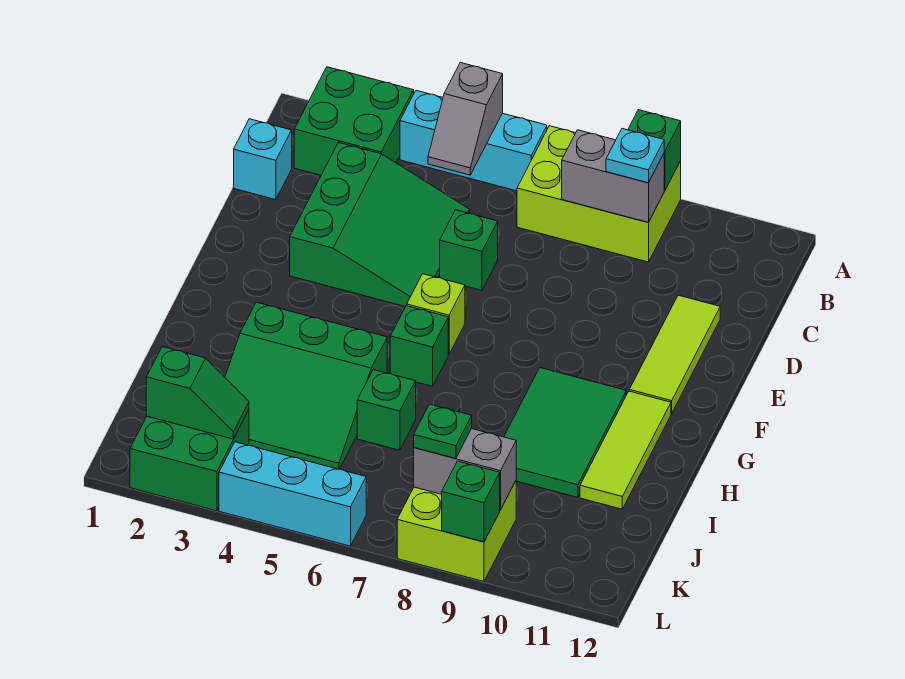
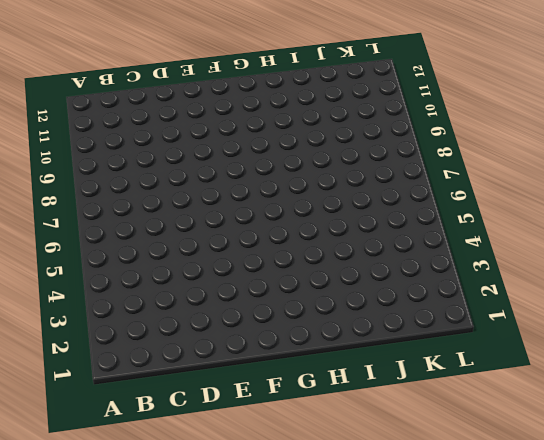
none -> green brick A2:B3 level 1
none -> cyan brick A4:A6 level 1
none -> lime brick A7:B9 level 1

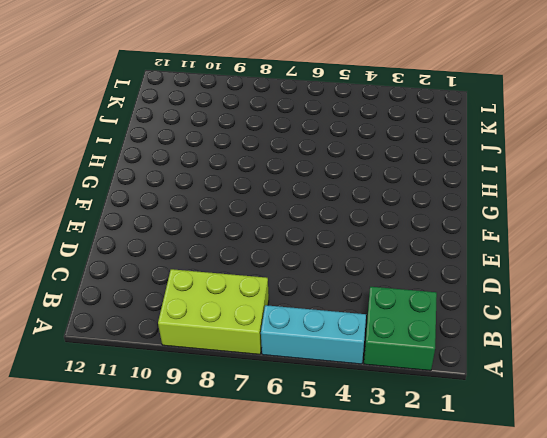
none -> cyan brick C1 level 1
none -> green slope C3:E5 level 1 top 3
none -> green brick D6 level 1

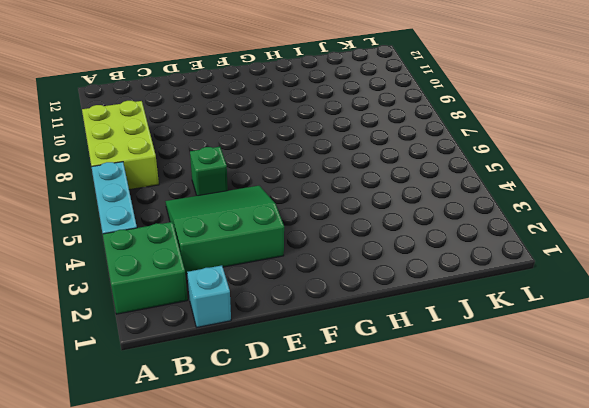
none -> lime tile D11:F11 level 1
none -> lime brick F6 level 1
none -> green brick G6 level 1

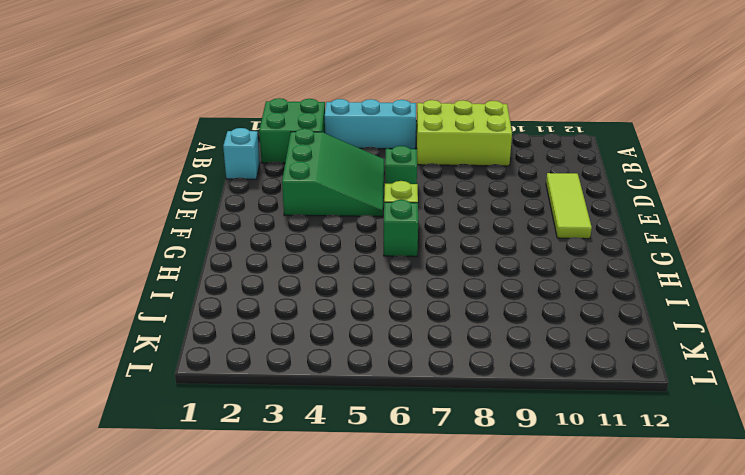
none -> green tile G9:I10 level 1
none -> lime tile G11:I11 level 1
none -> green slope H3:J5 level 1 top H

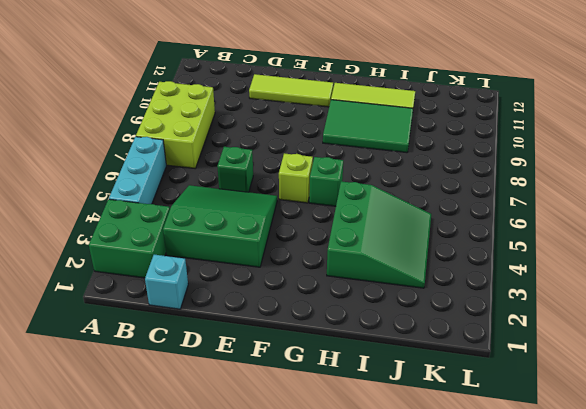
none -> green brick I6 level 1
none -> green brick K2:L3 level 1
none -> lime brick K8:L9 level 1

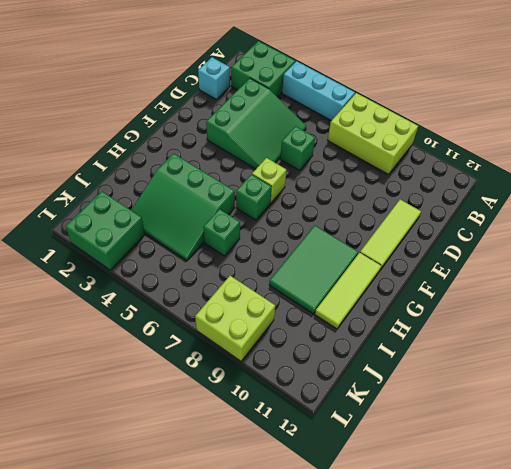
none -> cyan brick L4:L6 level 1
none -> grey slope A5:B5 level 2 top A
none -> green brick A9 level 2

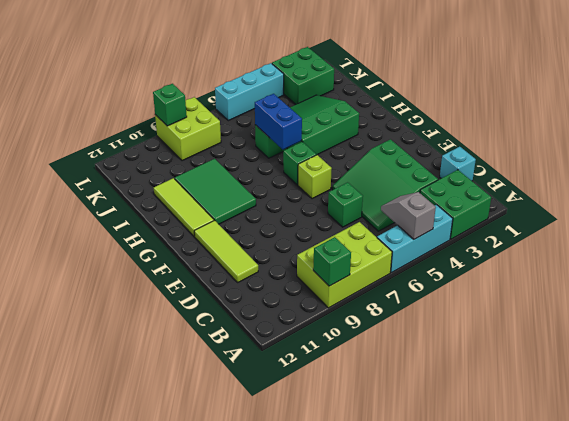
blue brick H6:I6 level 2 -> none
none -> grey brick B8:B9 level 2
none -> green slope K2:K3 level 2 top 2
none -> grey brick K8:K9 level 2

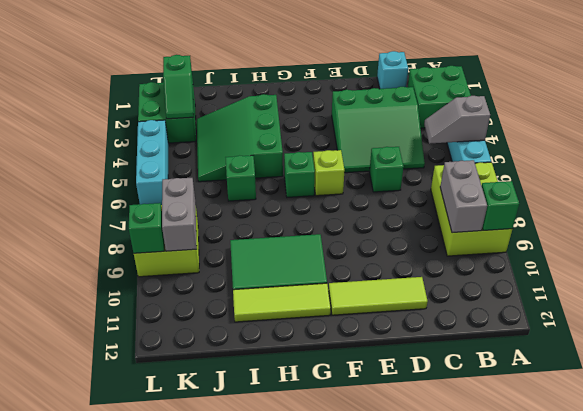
none -> cyan plate B9 level 3
none -> green plate K8 level 3

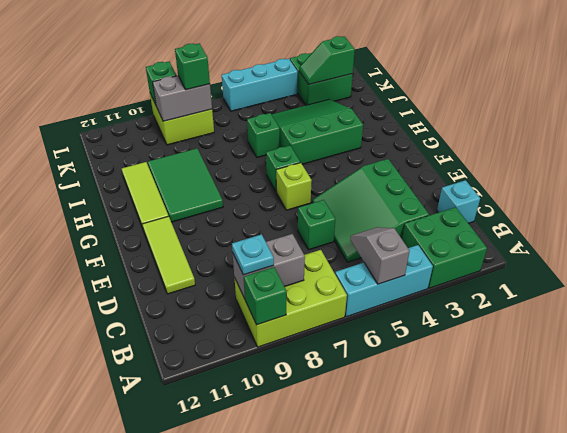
green brick K8 level 3 -> green plate K8 level 3

